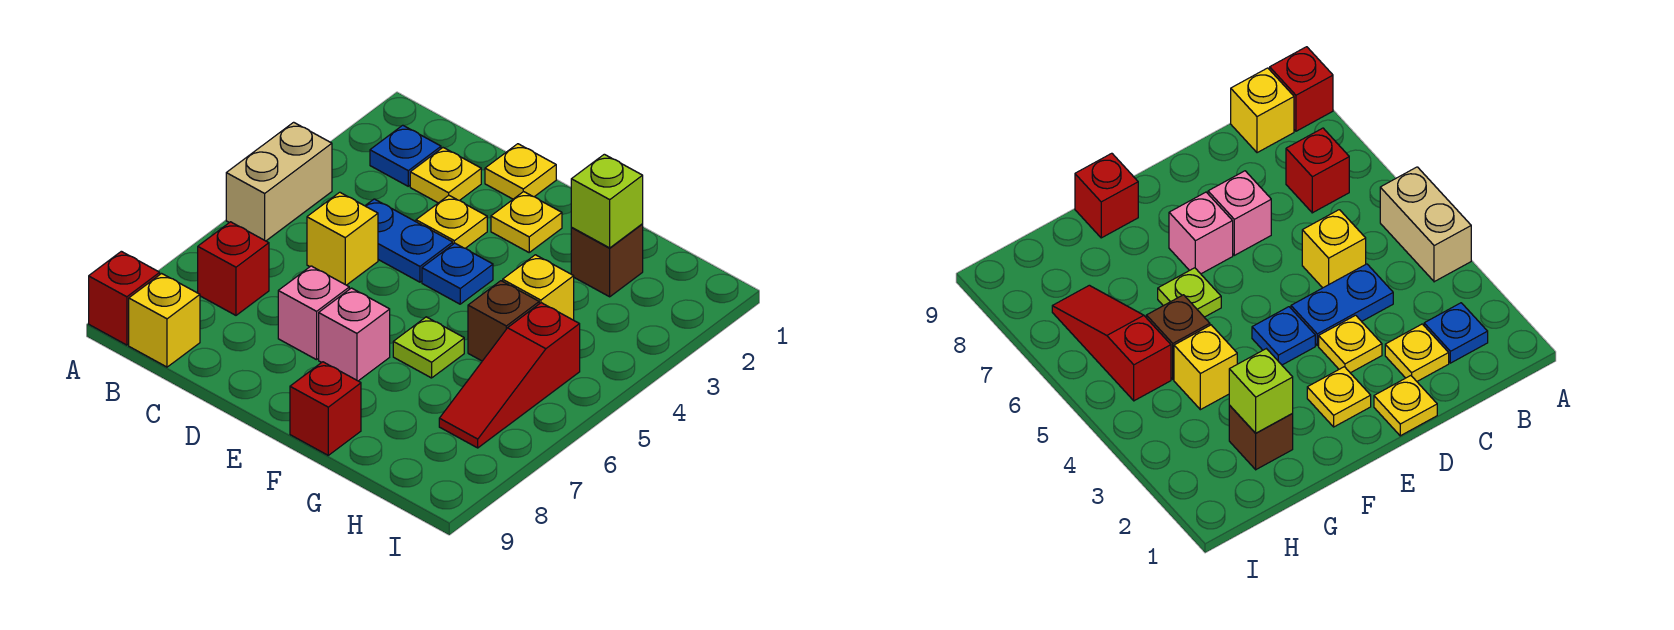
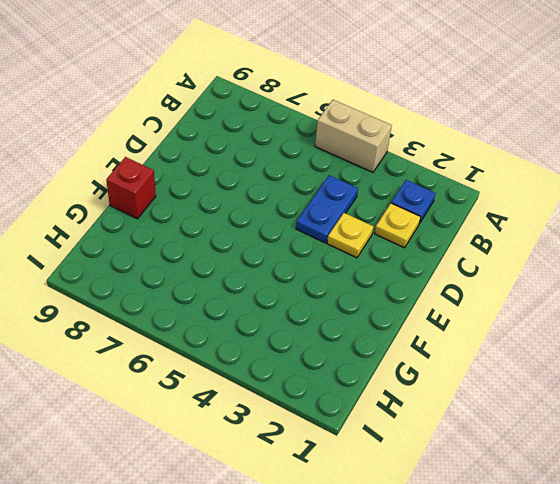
none -> red brick A9 level 1
none -> red brick B7 level 1
none -> yellow brick B9 level 1

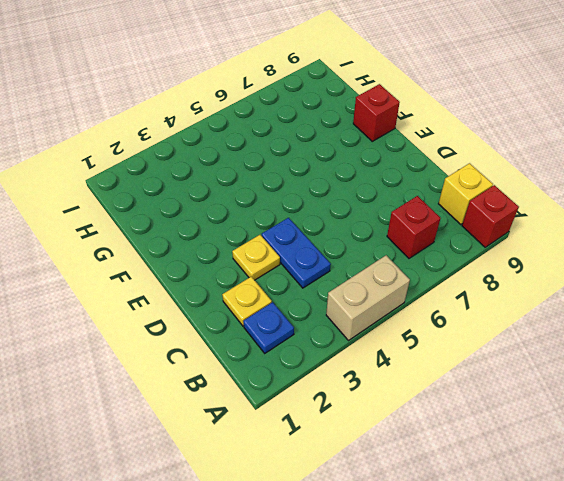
none -> yellow brick C5 level 1
none -> yellow plate D1 level 1
none -> pink brick D7 level 1

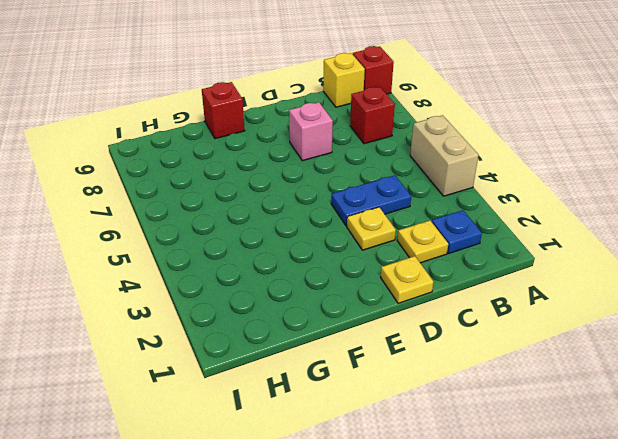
none -> yellow brick C5 level 1
none -> yellow plate E2 level 1
none -> blue plate E4 level 1

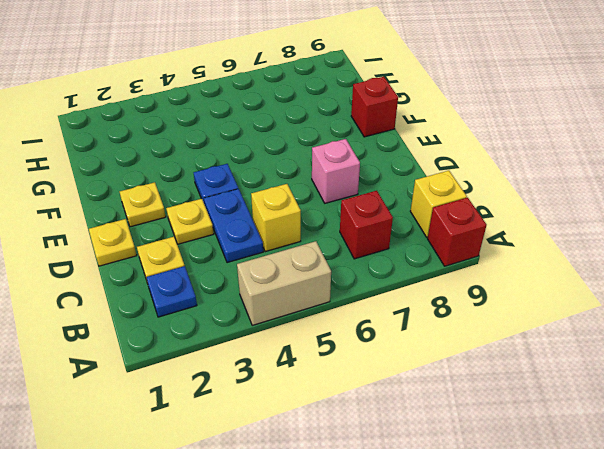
none -> pink brick E7 level 1
none -> lime plate F6 level 1
none -> brown brick G2 level 1

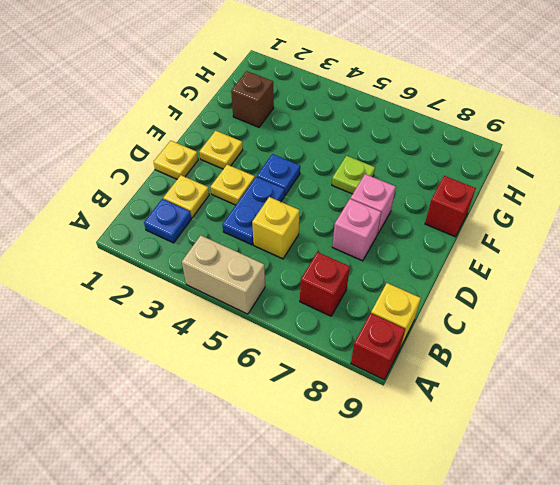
none -> yellow brick G4 level 1
none -> brown brick G5 level 1
none -> red slope H5:H7 level 1 top 5

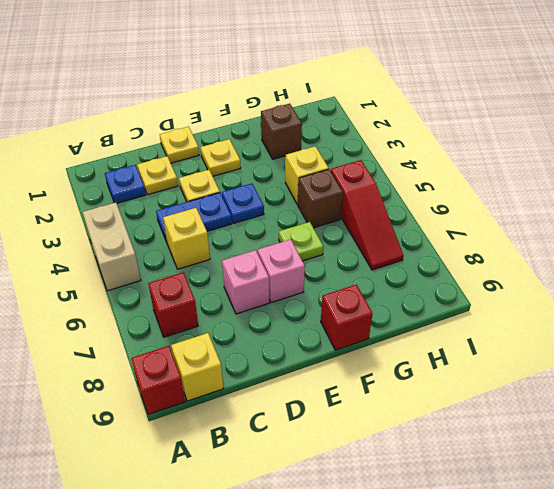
none -> lime brick G2 level 2

